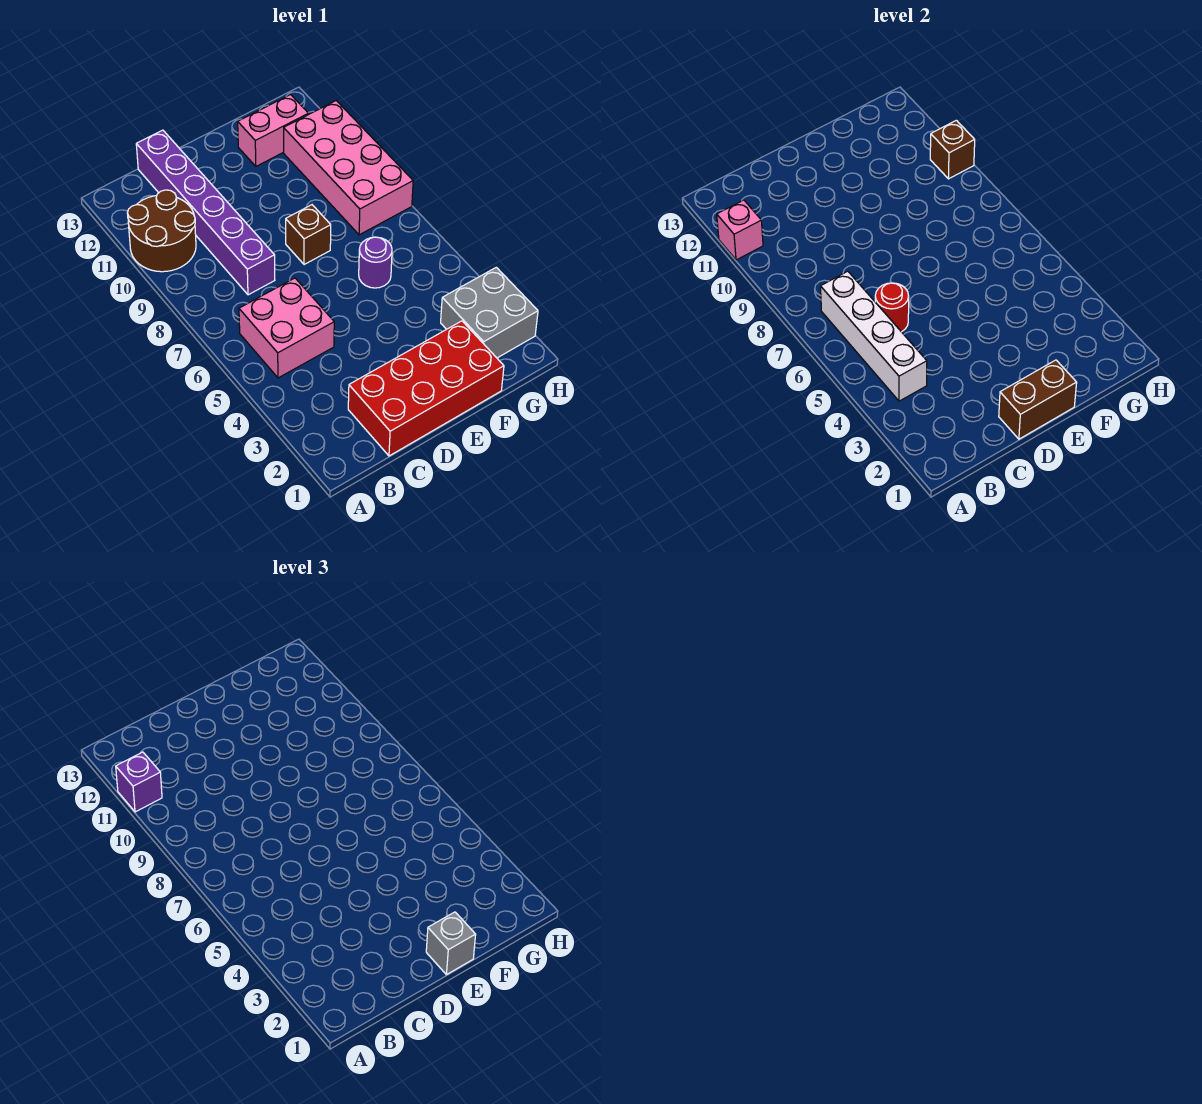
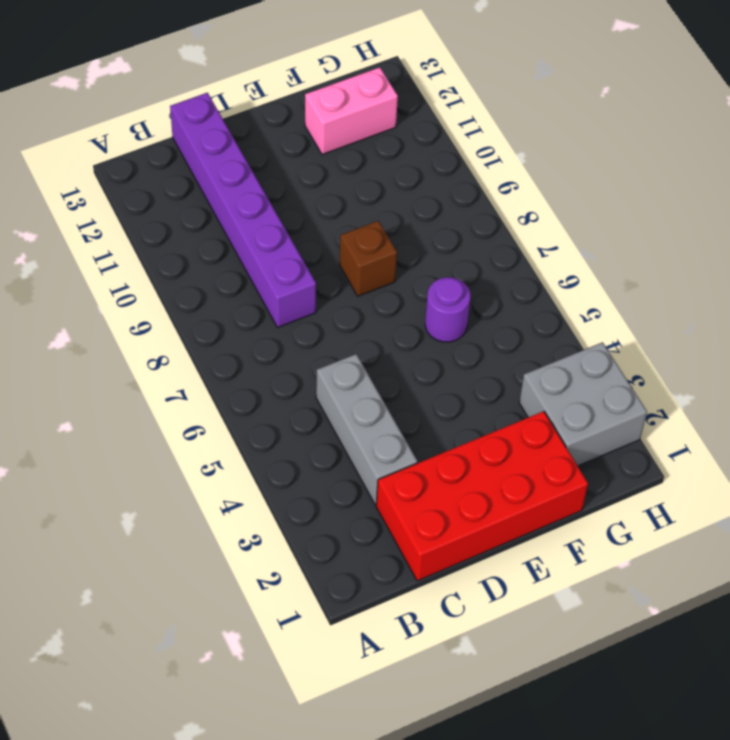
grey brick C3:C5 level 1 -> pink brick B5:C6 level 1
none -> brown round brick A10:B11 level 1
none -> pink brick G8:H11 level 1
none -> pink brick A11 level 2

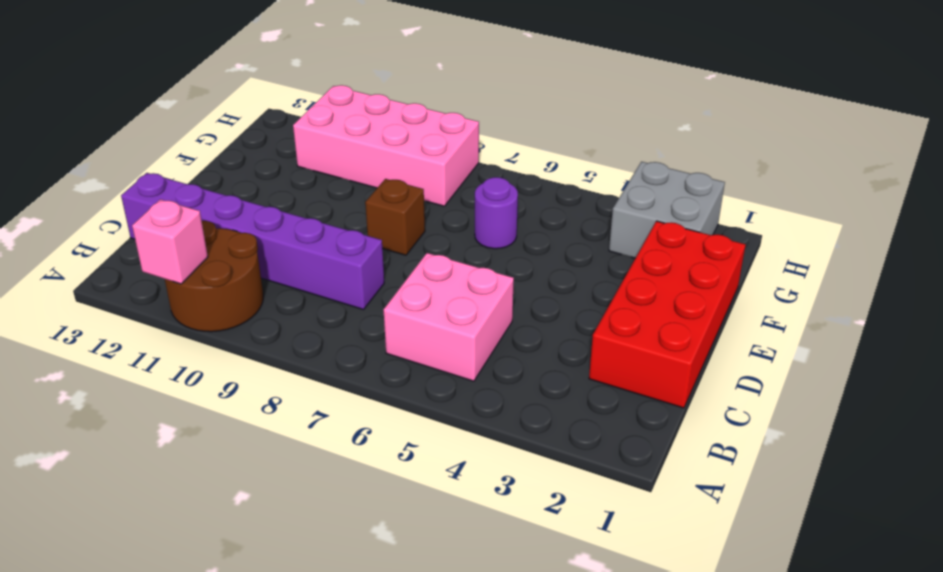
none -> pink brick F12:G12 level 1
none -> white brick B4:B7 level 2
none -> red round brick C6 level 2

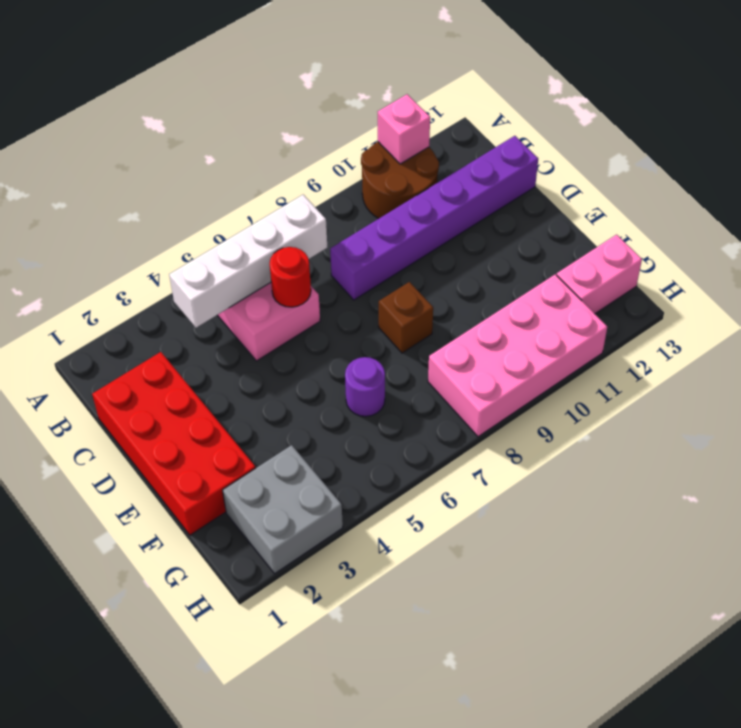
pink brick G12:G13 level 1 -> pink brick F12:G12 level 1
none -> brown brick D1:E1 level 2
none -> brown brick H10 level 2
none -> purple brick A11 level 3

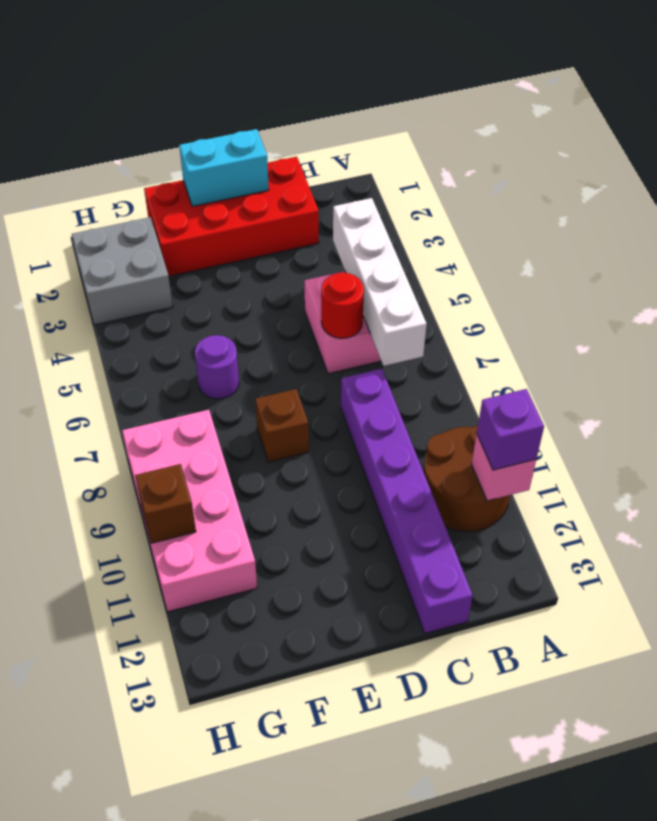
cyan brick D1:E1 level 2 -> brown brick D1:E1 level 2
none -> pink brick F12:G12 level 1
none -> grey brick E1 level 3

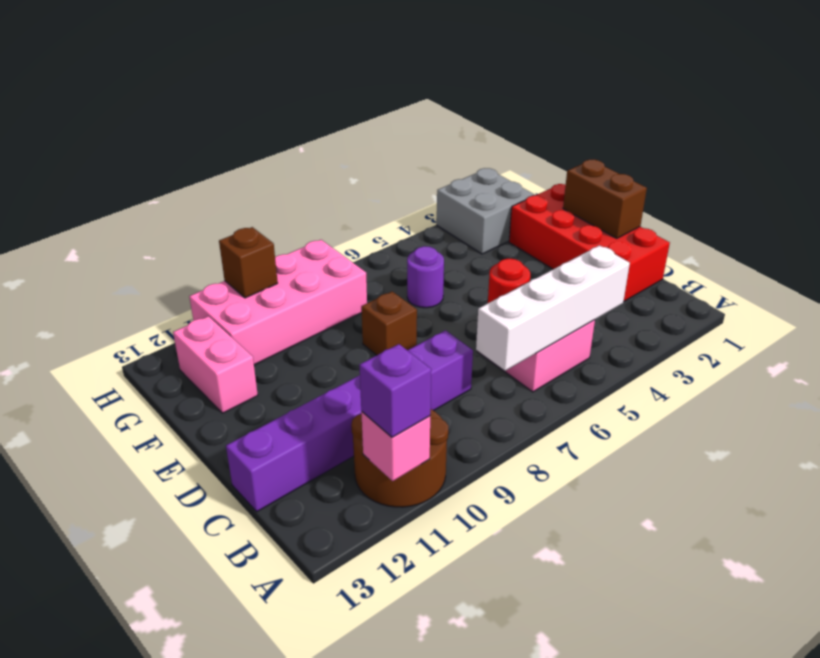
none -> grey brick E1 level 3

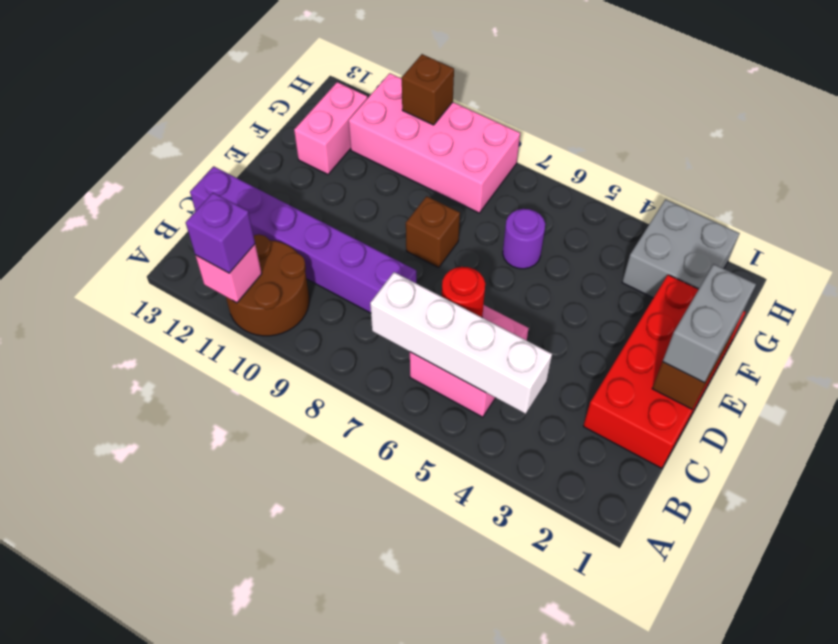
grey brick D1:E1 level 3 -> grey brick E1 level 3

